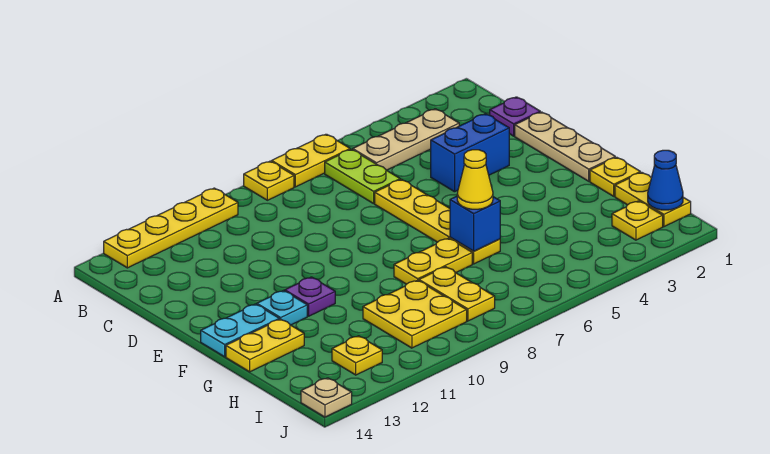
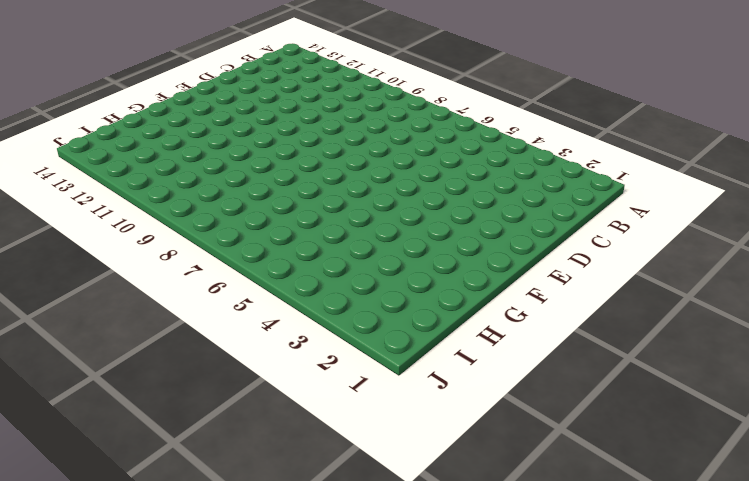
none -> yellow plate A6:A7 level 1
none -> yellow plate A8 level 1
none -> yellow plate A10:A13 level 1

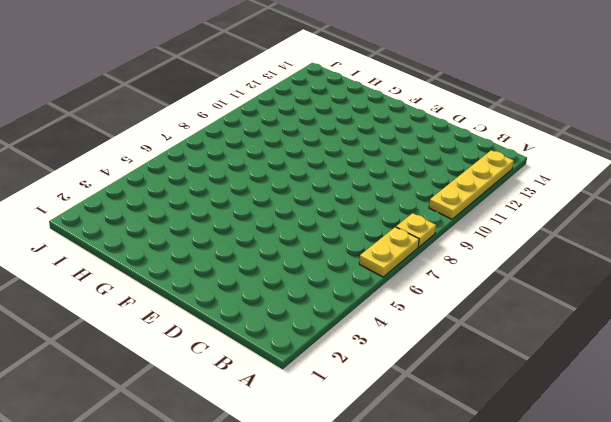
none -> tan plate B3:B5 level 1
none -> lime plate B6:C6 level 1
none -> purple plate C1 level 1

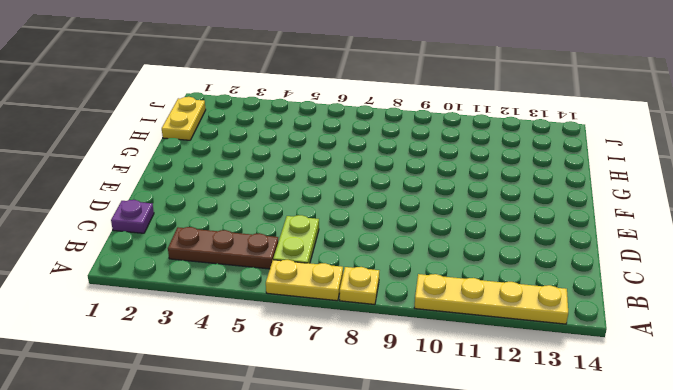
brown plate B3:B5 level 1 -> tan plate B3:B5 level 1
none -> tan plate D1:F1 level 1
none -> blue brick D3:D4 level 1
none -> yellow plate D6:G6 level 1

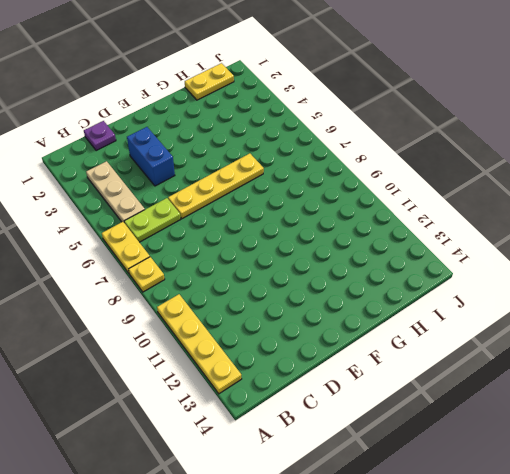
none -> tan plate D1:F1 level 1
none -> purple plate F11 level 1
none -> cyan plate F12 level 1

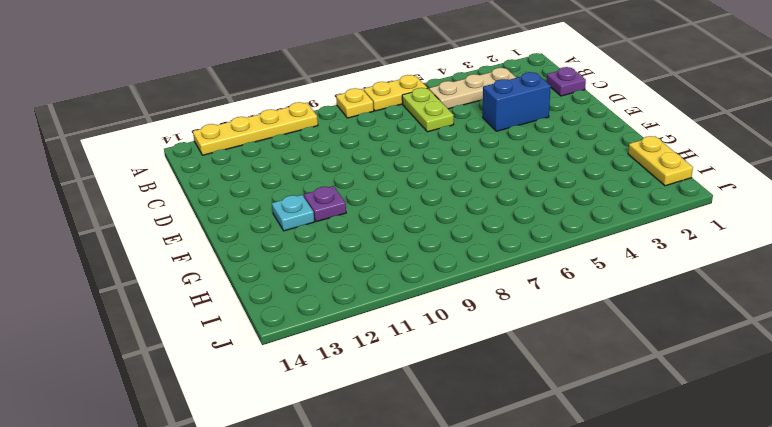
none -> tan plate D1:F1 level 1
none -> yellow plate D6:G6 level 1
none -> cyan plate F13:F14 level 1

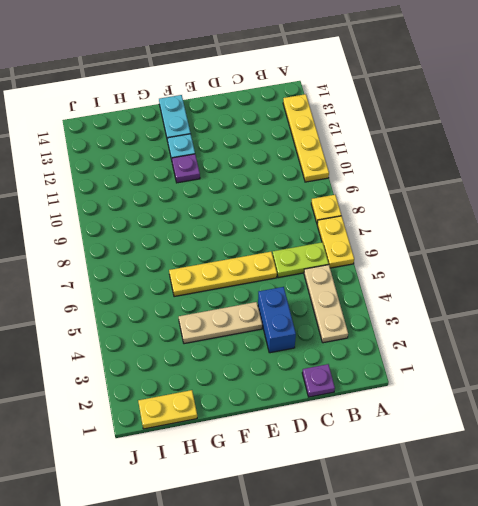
tan plate E4:G4 level 1 -> tan plate D1:F1 level 1
none -> yellow plate G1 level 1
none -> yellow plate G7:G8 level 1
none -> yellow plate G13:G14 level 1

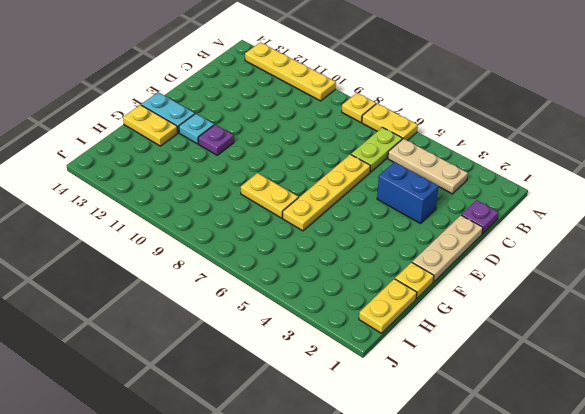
none -> yellow plate H8:I8 level 1
none -> yellow plate H9:I10 level 1
none -> yellow plate I2 level 1

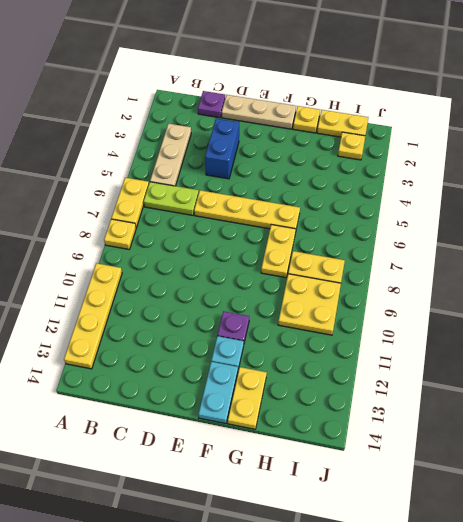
none -> yellow plate I12 level 1
none -> tan plate J14 level 1
none -> blue brick G6 level 2

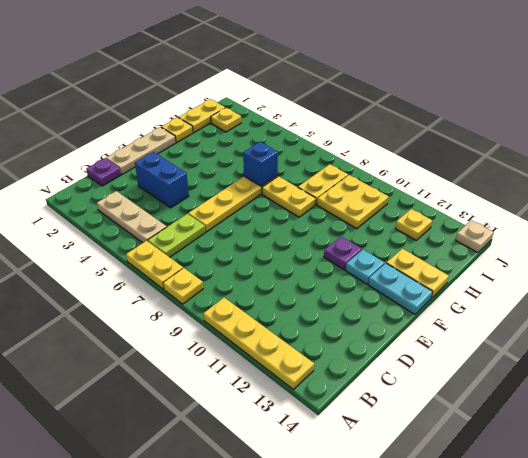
none -> blue cone I1 level 2
none -> yellow cone G6 level 3

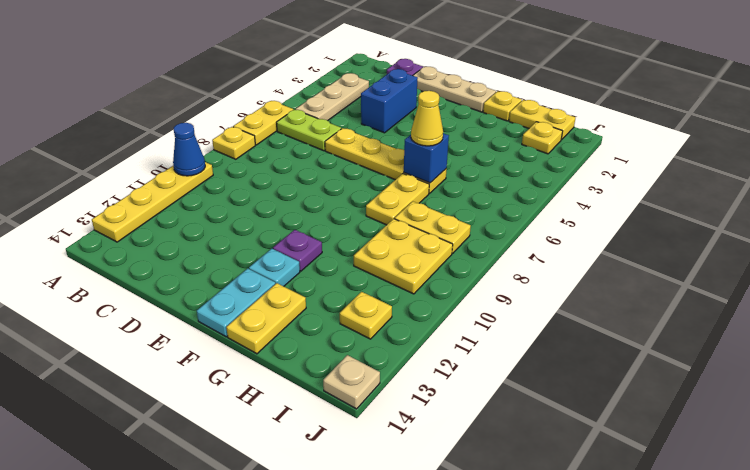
blue cone A10 level 2 -> blue cone I1 level 2

